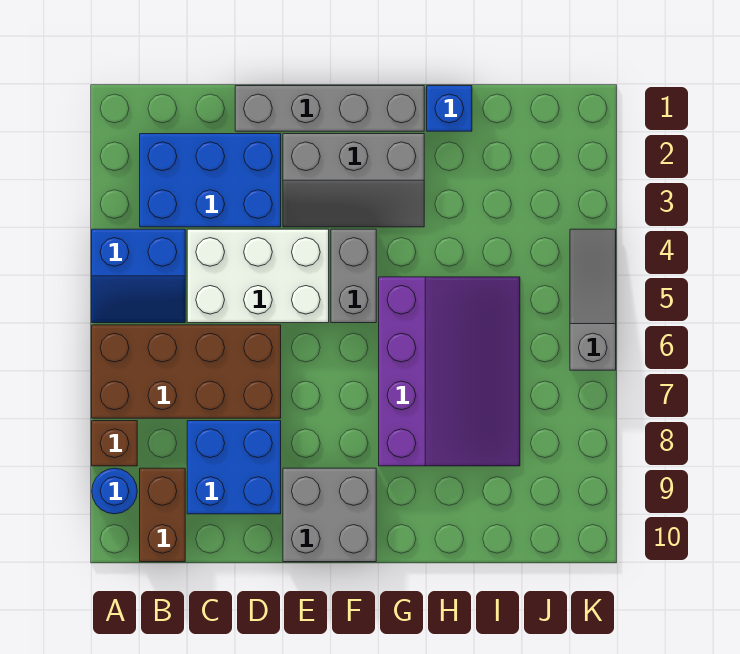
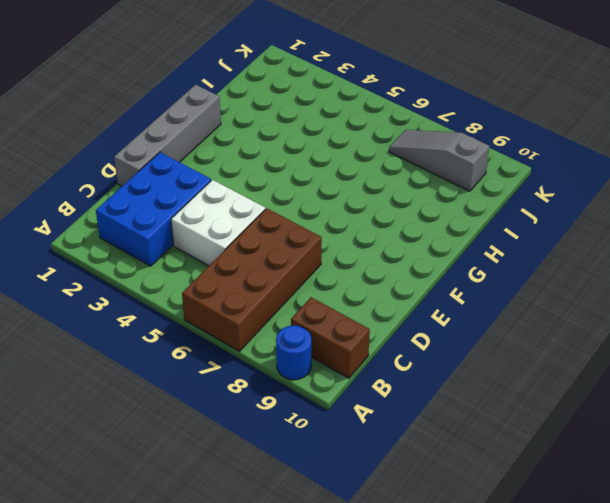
white brick C4:D5 level 1 -> white brick C4:E5 level 1
grey slope J7:J9 level 1 top 9 -> grey slope K4:K6 level 1 top 6
none -> blue slope A4:B5 level 1 top 4
none -> brown brick A8 level 1
none -> blue brick C8:D9 level 1

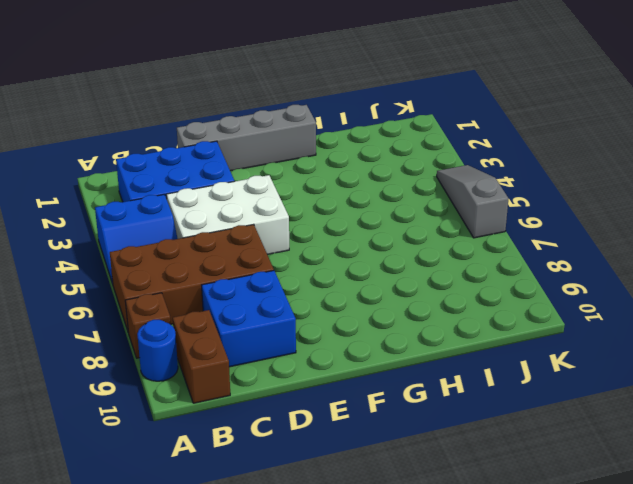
none -> grey slope E2:G3 level 1 top 2
none -> grey brick E9:F10 level 1
none -> grey brick F4:F5 level 1

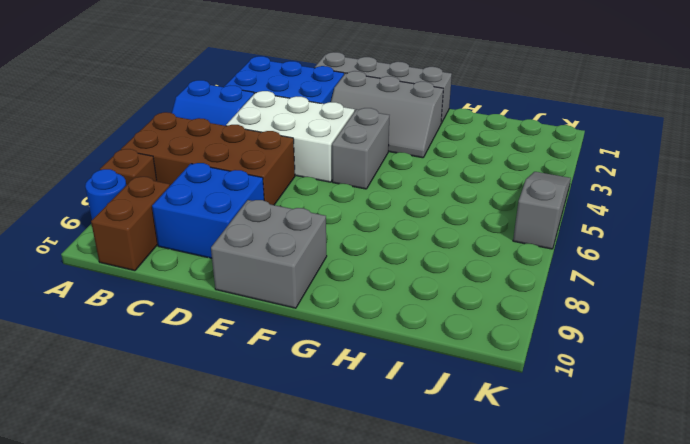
none -> purple slope G5:I8 level 1 top G
none -> blue brick H1 level 1

